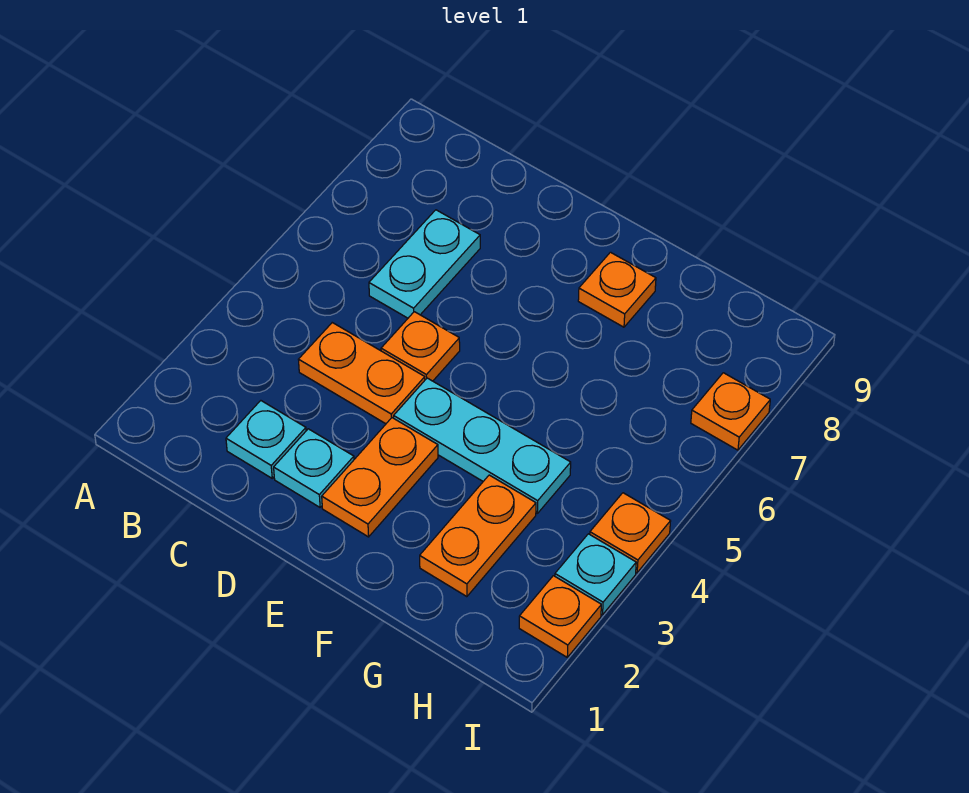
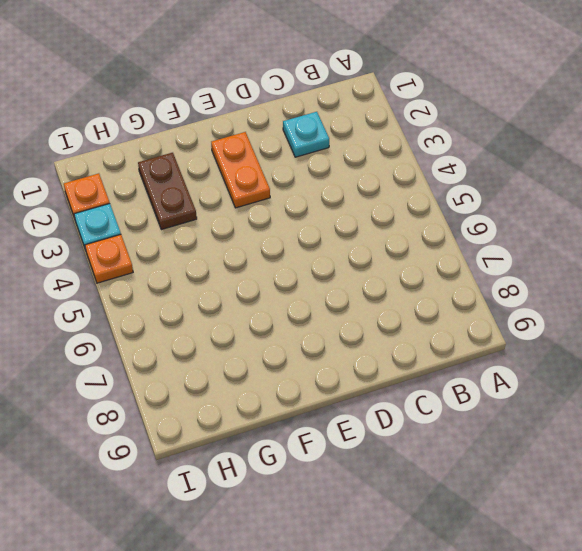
brown plate G2:G3 level 1 -> orange plate G2:G3 level 1
none -> orange plate C4:D4 level 1
none -> cyan plate C6:C7 level 1
none -> cyan plate D2 level 1

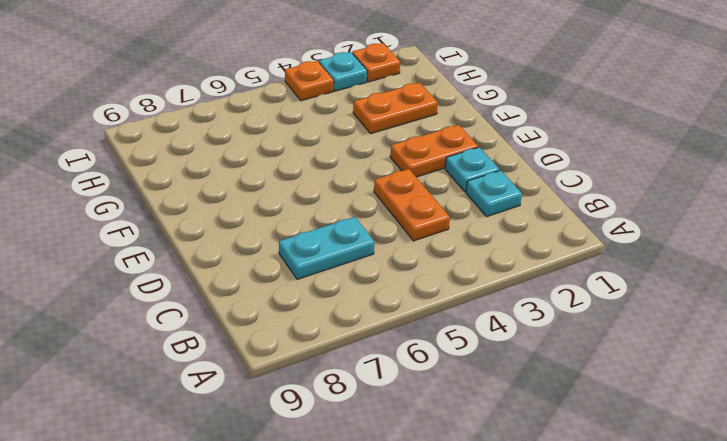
none -> orange plate D5 level 1
none -> cyan plate E4:G4 level 1
none -> orange plate F8 level 1

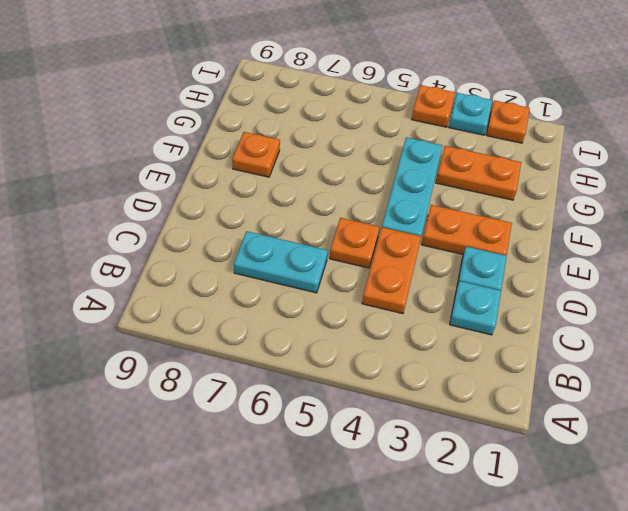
none -> orange plate I7 level 1

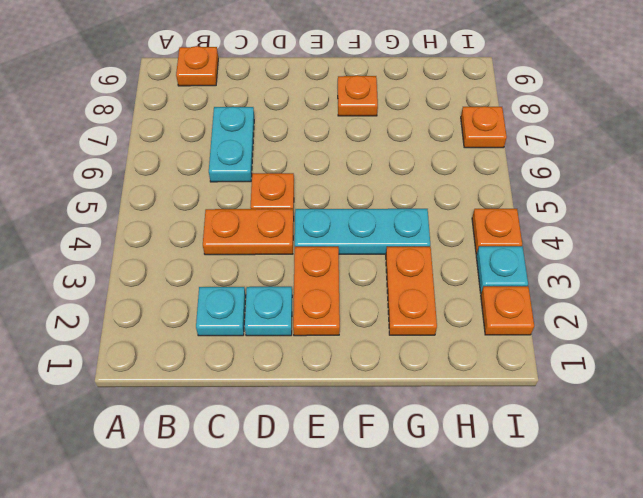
orange plate B9 level 1 -> none

